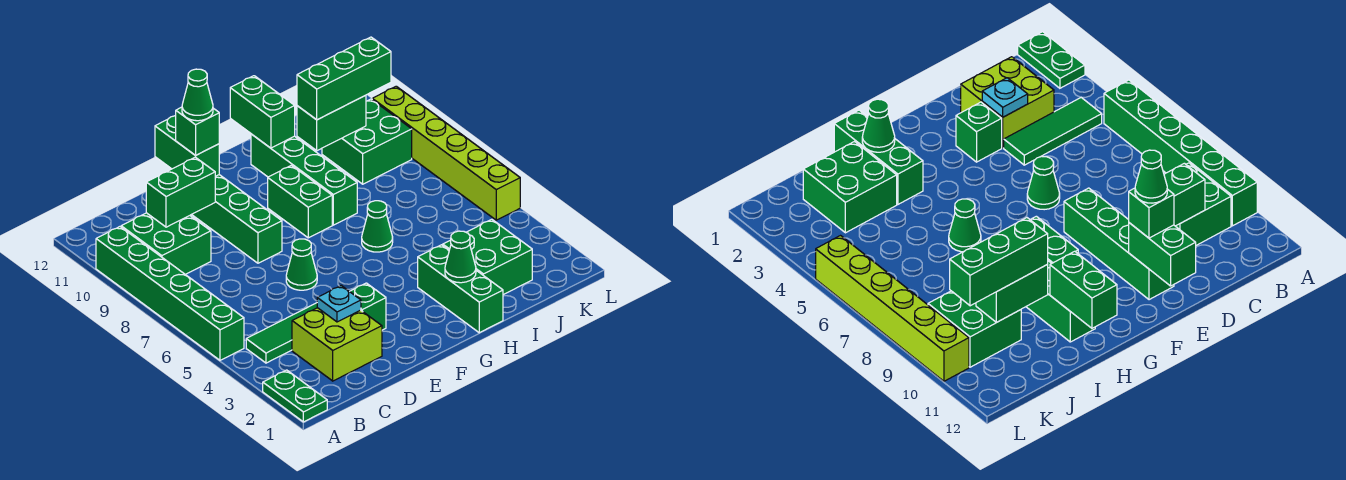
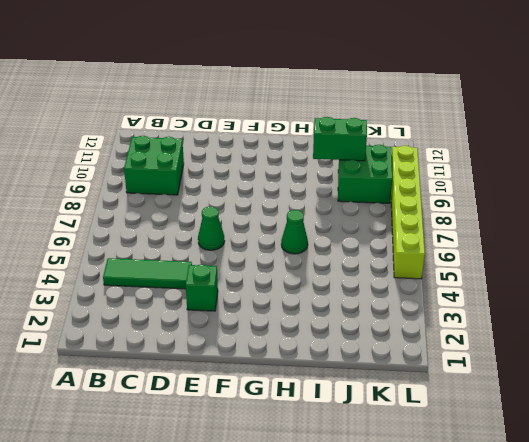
none -> green plate A1:A2 level 1
none -> green brick A5:A10 level 1
none -> lime brick C2:D3 level 1

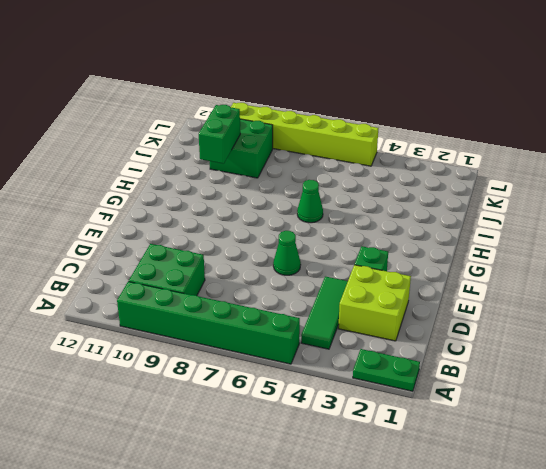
none -> green brick E8:E11 level 1
none -> green brick G8:G9 level 1
none -> green brick H1:H3 level 1

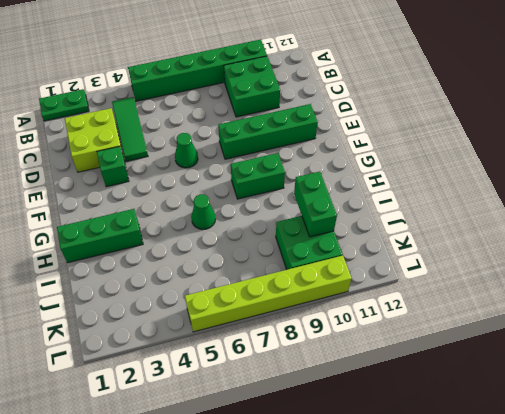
none -> green brick H8:H11 level 1
none -> green brick I2:J3 level 1
none -> green brick C10:D10 level 2

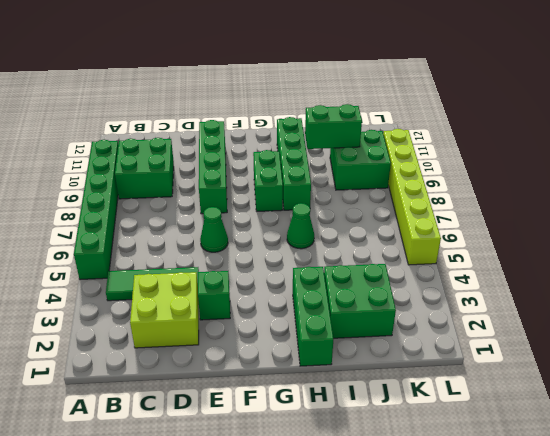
none -> green plate A1:A2 level 1
none -> green brick C10:D10 level 2
none -> cyan plate D3 level 2

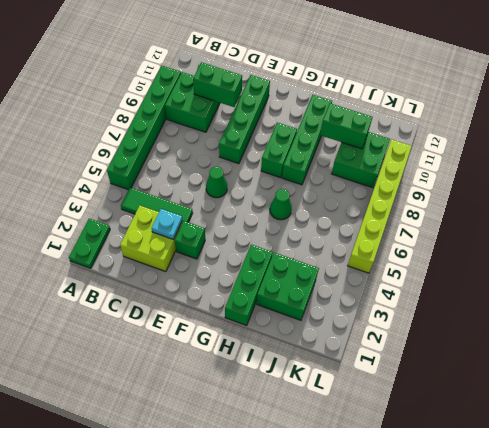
none -> green brick E11:E12 level 2
none -> green cone H2 level 2
none -> green brick H11:H12 level 2

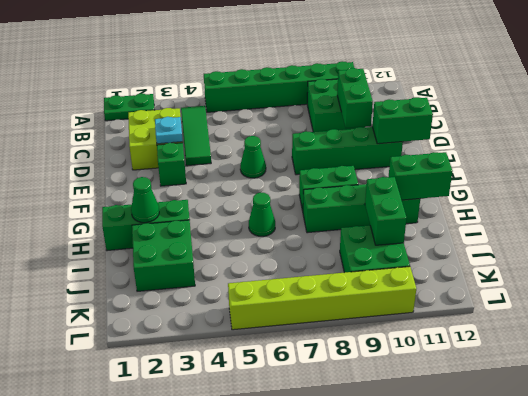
none -> green brick E11 level 3
none -> green brick I10:K10 level 3
none -> green cone E11 level 4

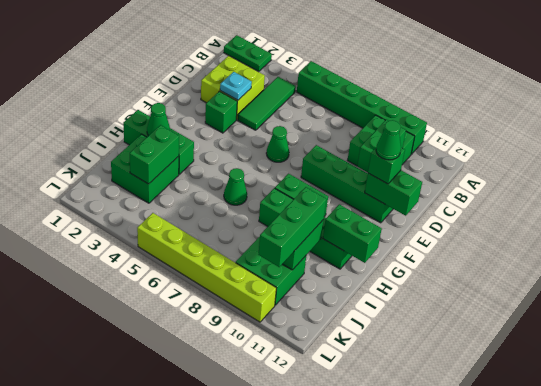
green brick I3:J3 level 2 -> none

